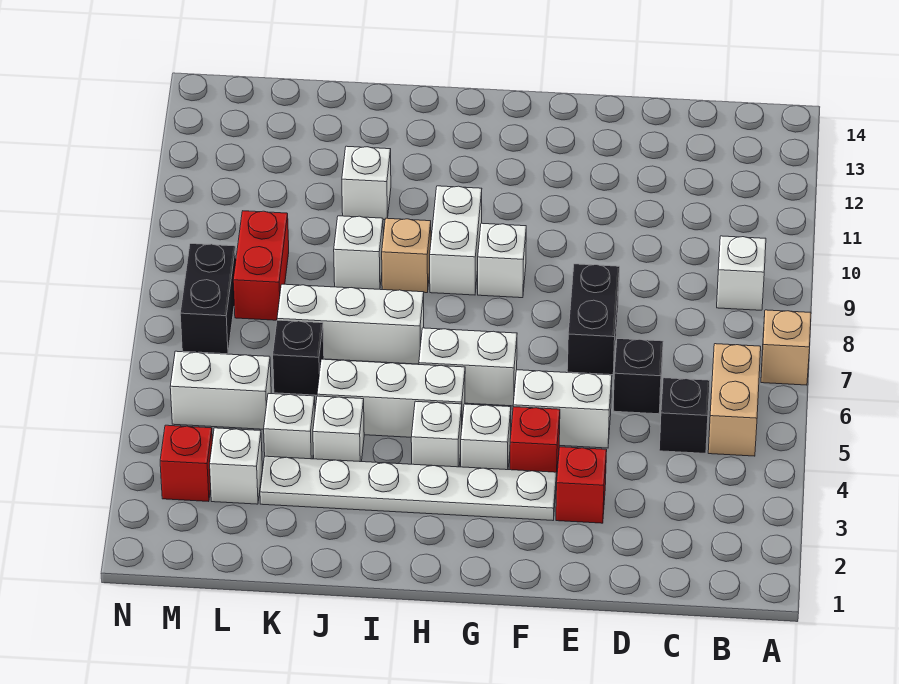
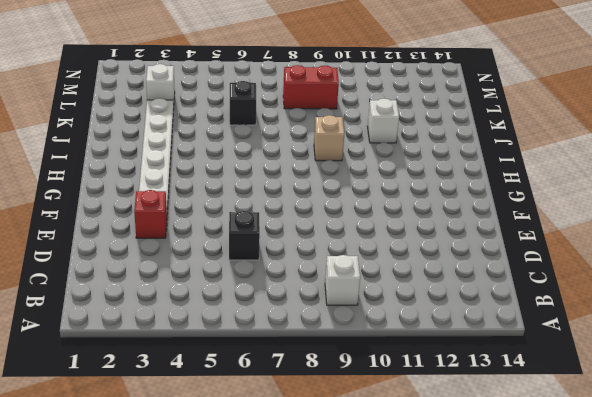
none -> tan brick A7 level 1
none -> tan brick B5:B6 level 1
none -> black brick C5 level 1

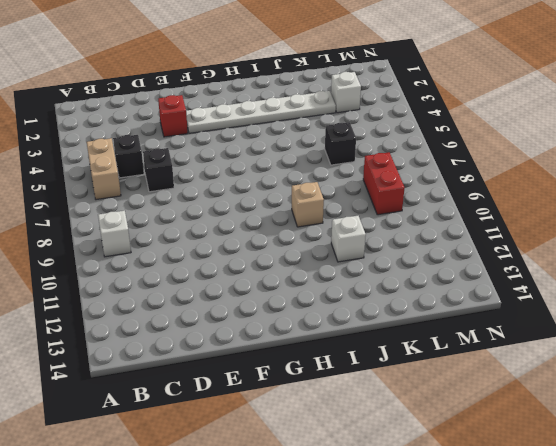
none -> tan brick A7 level 1
none -> white brick E5:F5 level 1
none -> black brick E7:E8 level 1

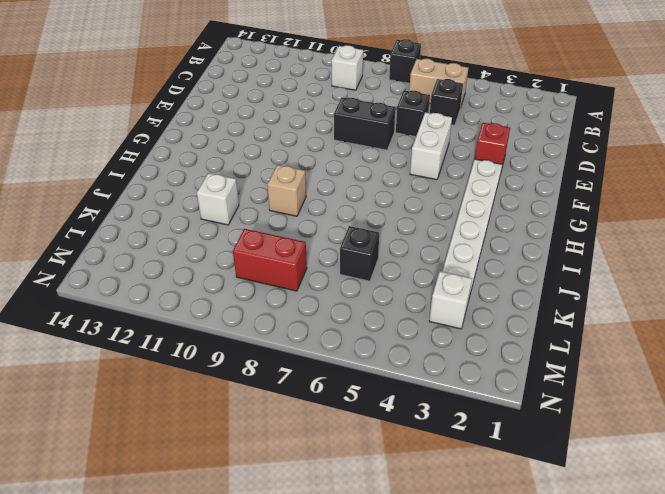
black brick A7 level 1 -> tan brick A7 level 1
none -> red brick F4 level 1
none -> white brick G4 level 1
none -> white brick G6:H6 level 1

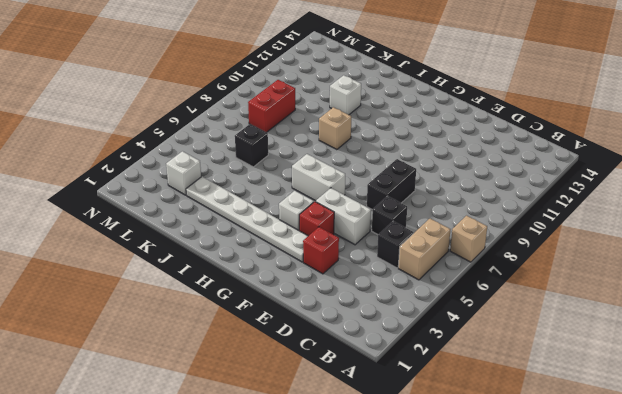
none -> white brick B9 level 1
none -> white brick G9 level 1
none -> white brick H4 level 1

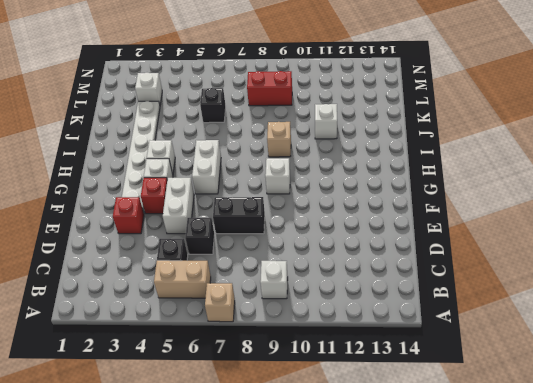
none -> white brick H5:J5 level 1
none -> white brick H9:H10 level 1
none -> white brick I7:K7 level 1

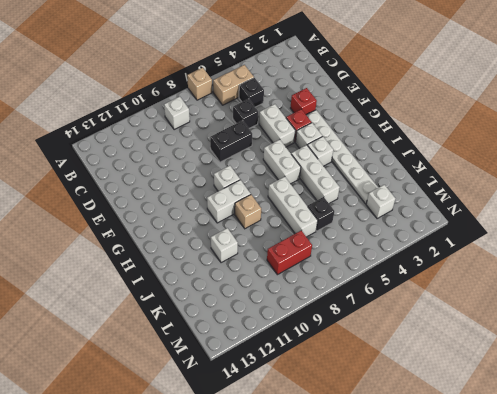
none -> white brick J4 level 1
none -> white brick J9 level 1
none -> white brick K4 level 1

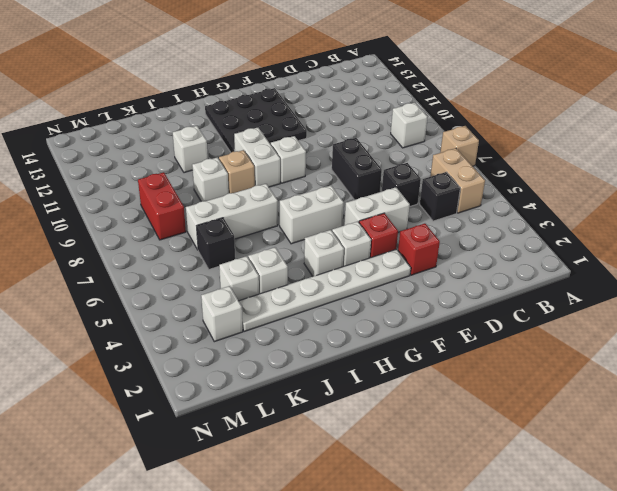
black plate F11:H13 level 1 -> none
none -> white brick H5:J5 level 1
none -> white brick L5:M5 level 1
none -> red brick M3 level 1

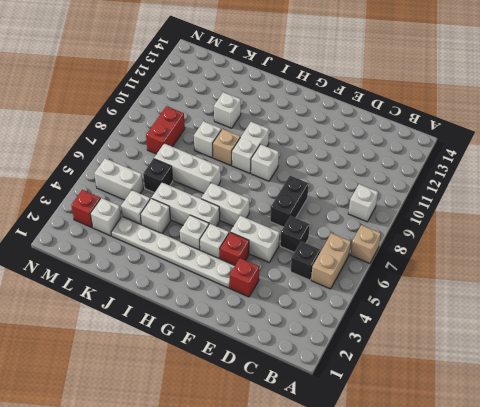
none -> black brick M7:M8 level 1

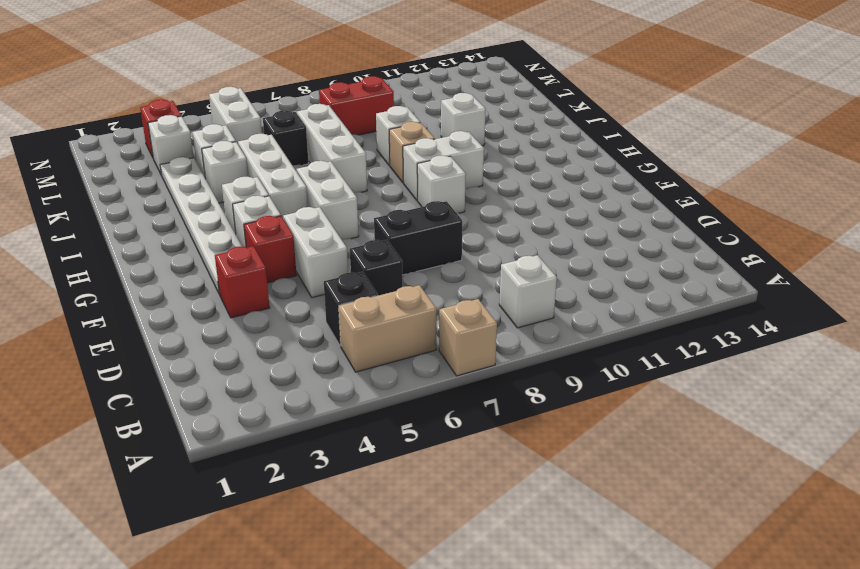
none -> black brick M7:M8 level 1

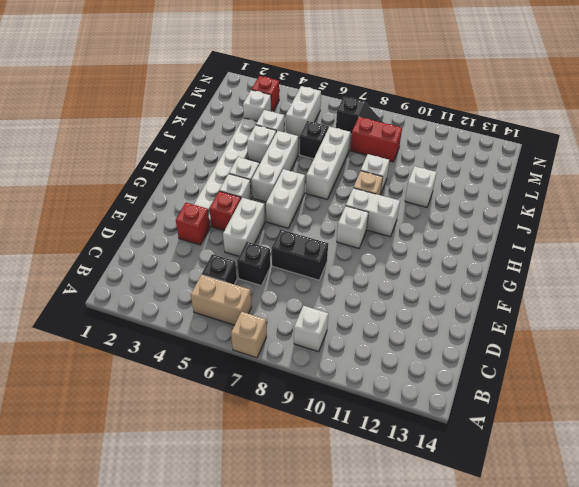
black slope M7:M8 level 1 top 7 -> black brick M7:M8 level 1

